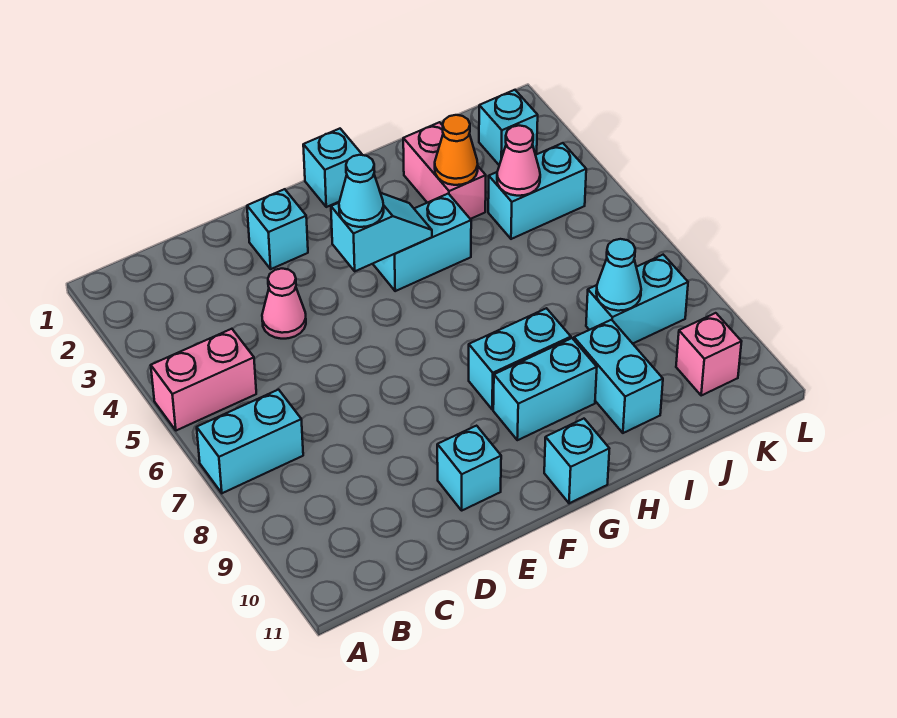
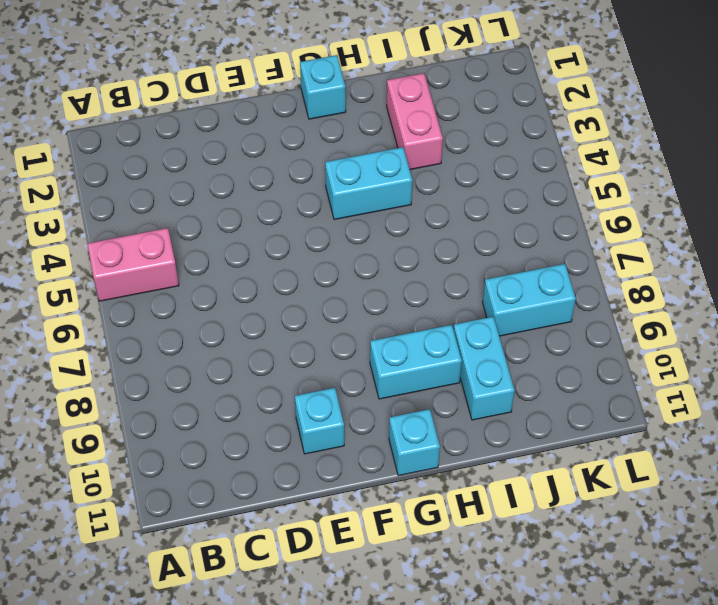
none -> cyan brick A7:B7 level 1
none -> pink cone D4 level 1
none -> cyan brick E2 level 1

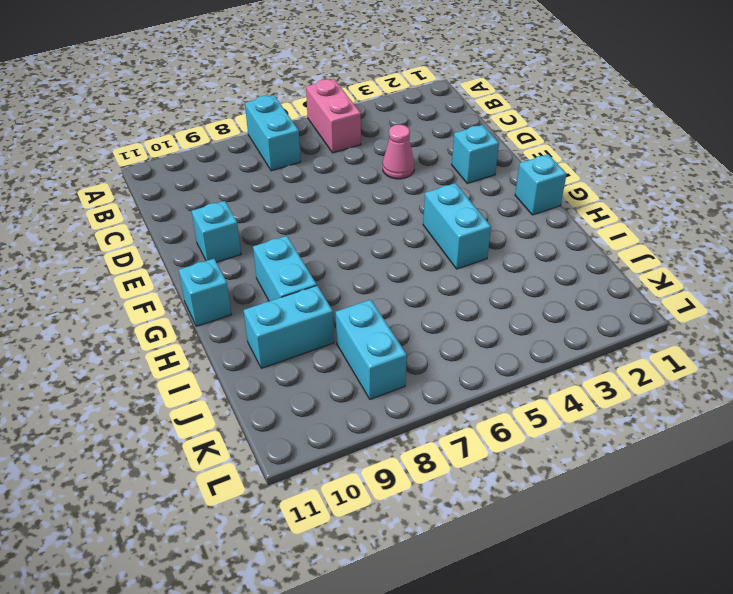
none -> cyan brick G8:H8 level 1
none -> pink brick I2:I3 level 1
none -> cyan brick J4:K4 level 1

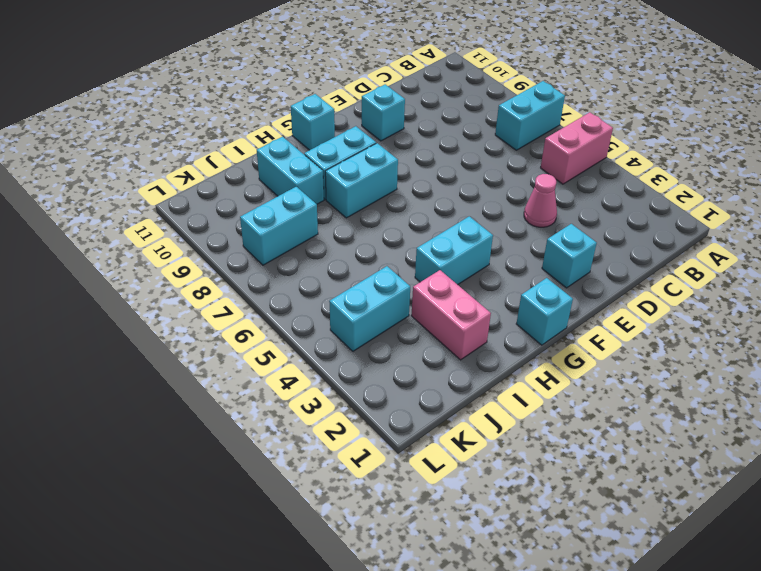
none -> cyan brick K2 level 1
none -> pink brick K10 level 1
none -> cyan slope F4:G4 level 2 top F

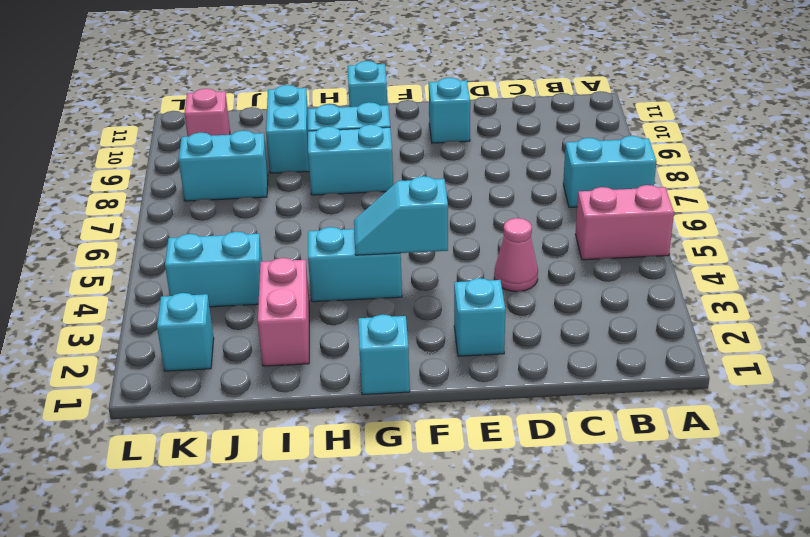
none -> orange cone I3 level 2
none -> pink cone J4 level 2
none -> cyan cone J8 level 2

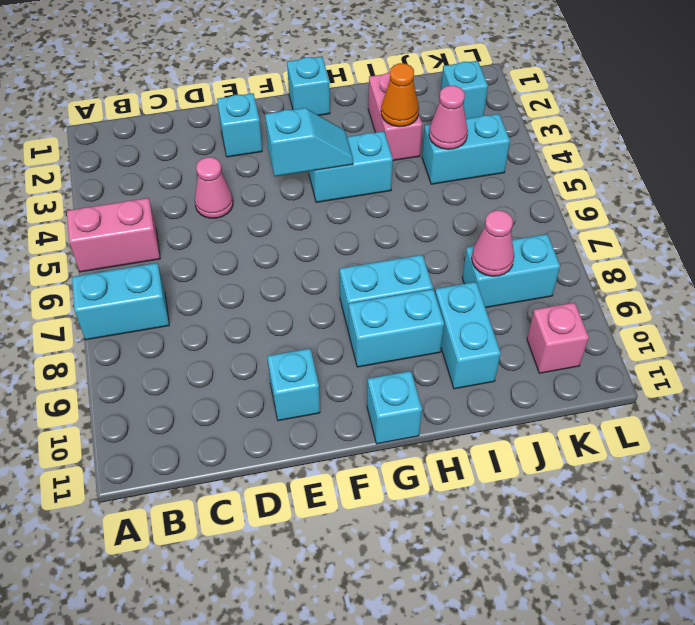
pink cone J8 level 2 -> cyan cone J8 level 2
none -> cyan cone F4 level 3

